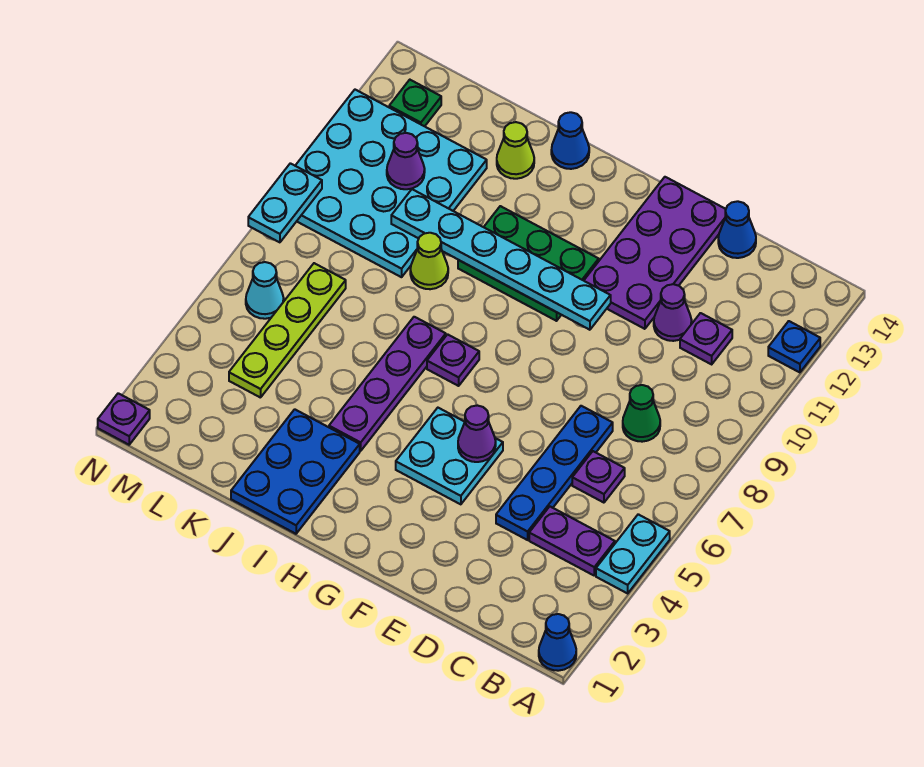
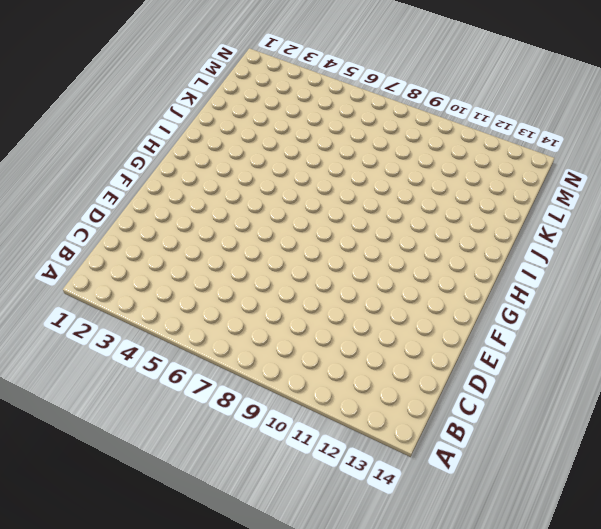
none -> blue cone A1 level 1
none -> cyan plate A4:A5 level 1
none -> blue plate A12 level 1

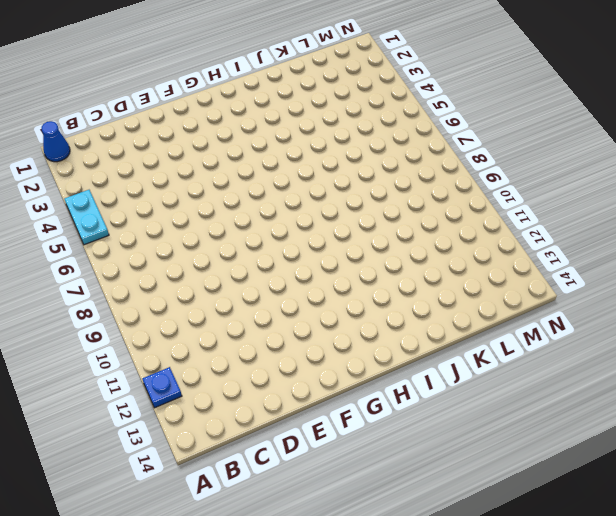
none -> purple plate B4:C4 level 1
none -> purple plate C6 level 1
none -> green cone C8 level 1

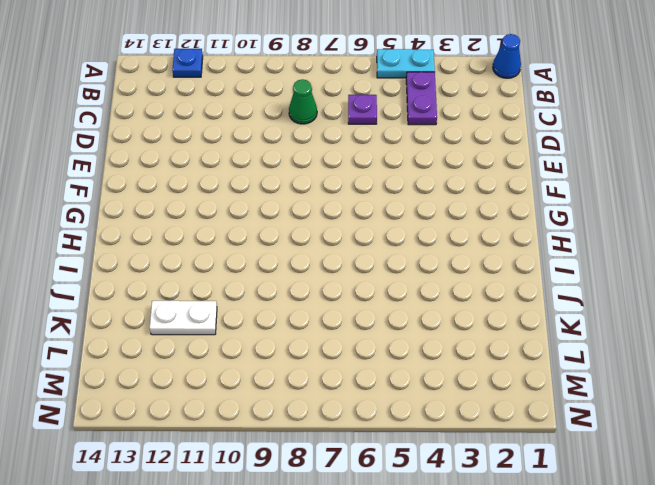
white plate K11:K12 level 1 -> cyan plate K9:N12 level 1
none -> purple plate C11 level 1
none -> blue plate D4:D7 level 1
none -> purple cone D11 level 1

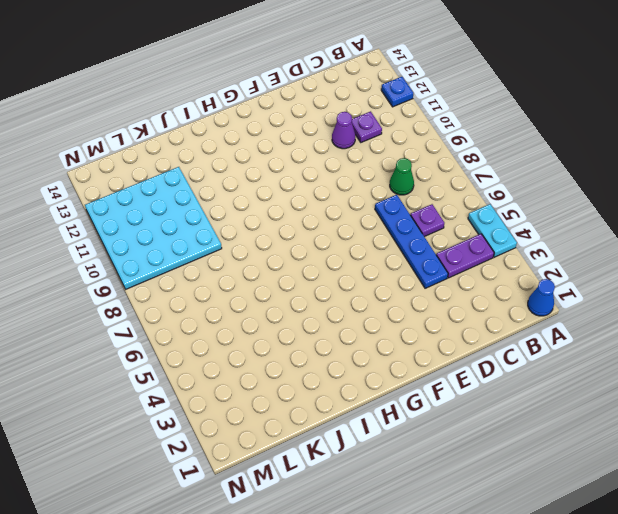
none -> blue cone D14 level 1
none -> purple plate E11:F14 level 1
none -> cyan plate F4:G5 level 1

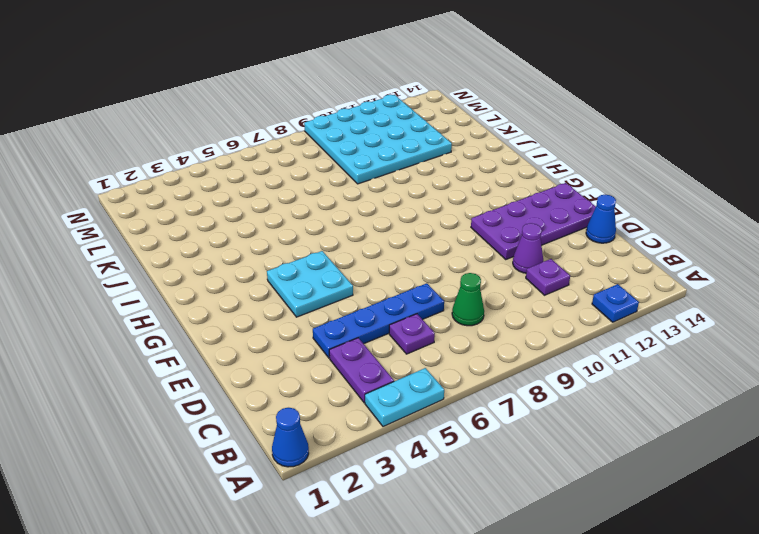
none -> green plate G10:I11 level 1
none -> purple plate H7 level 1
none -> blue plate I1:J3 level 1

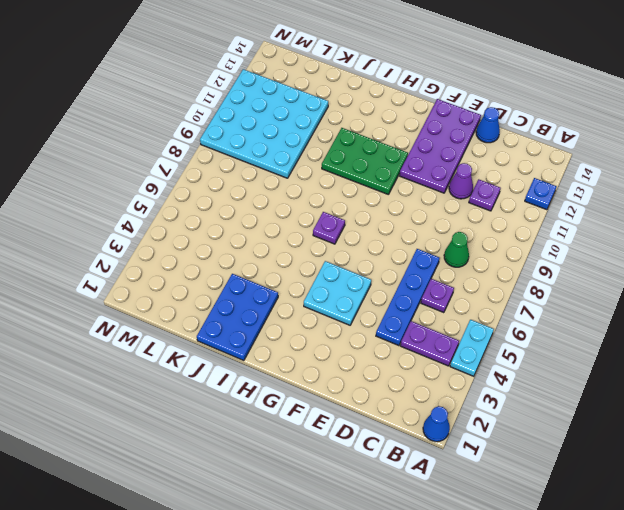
none -> purple plate I4:I7 level 1
none -> blue cone I14 level 1
none -> lime cone J9 level 1

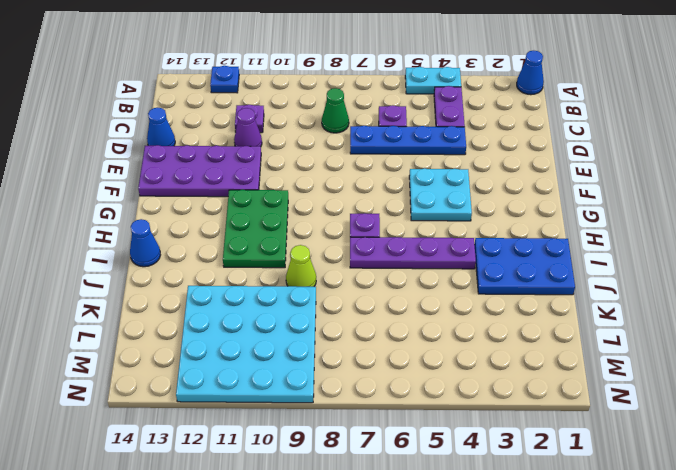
none -> lime cone J13 level 1
none -> lime plate L4:L7 level 1
none -> cyan cone M6 level 1

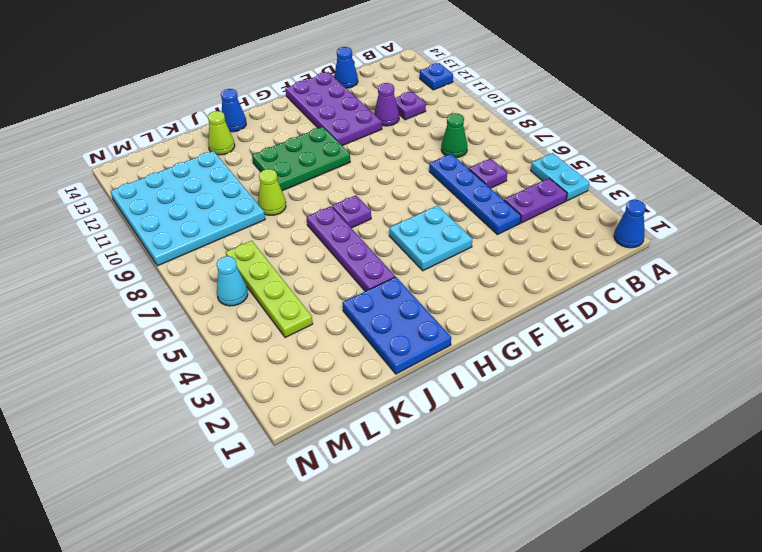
none -> green plate M13 level 1
none -> purple plate N1 level 1
none -> purple cone F5 level 2

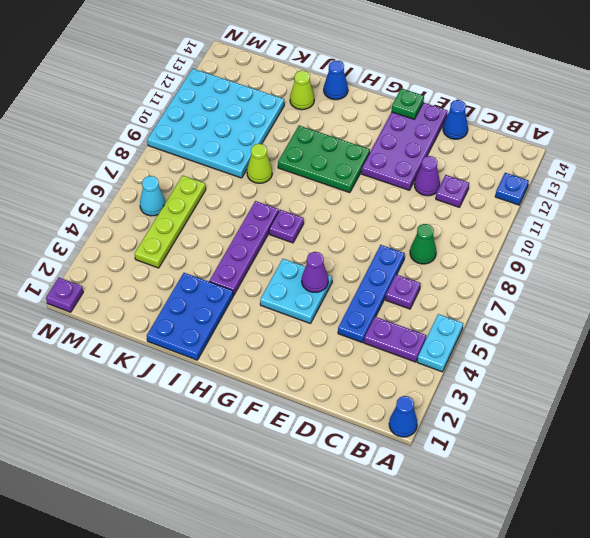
green plate F14 level 2 -> green plate M13 level 1
none -> cyan plate F10:K10 level 2
none -> purple cone L11 level 2
none -> cyan plate N8:N9 level 2

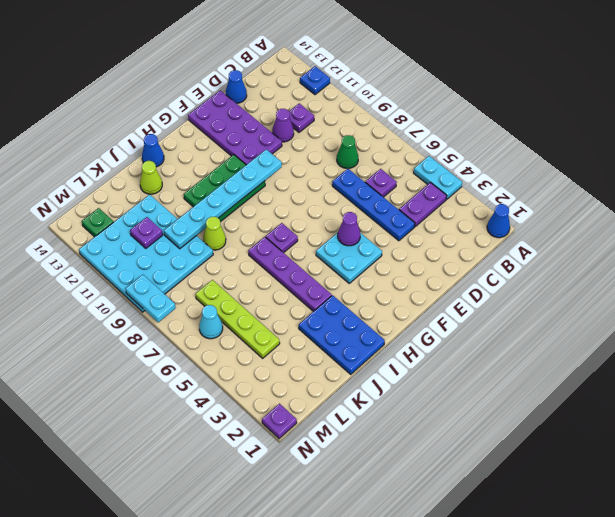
purple plate L11 level 2 -> purple cone L11 level 2

